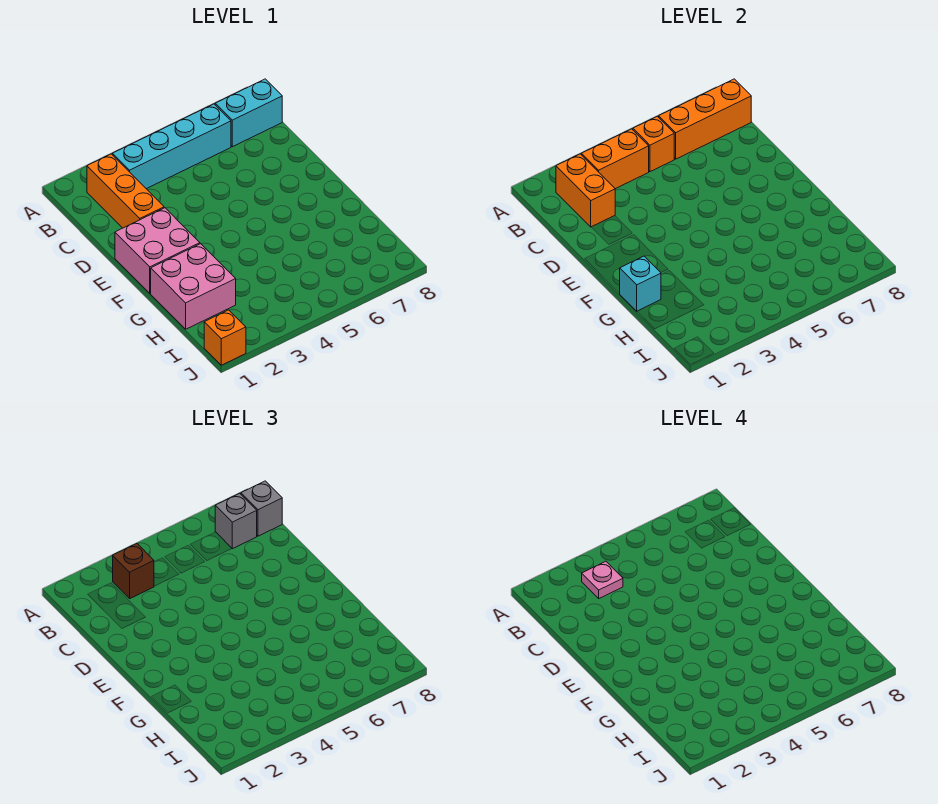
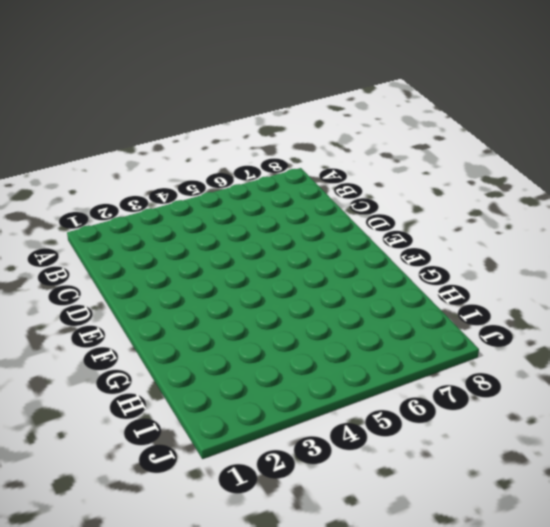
none -> orange brick B2:D2 level 1
none -> cyan brick B3:B6 level 1
none -> cyan brick B7:B8 level 1

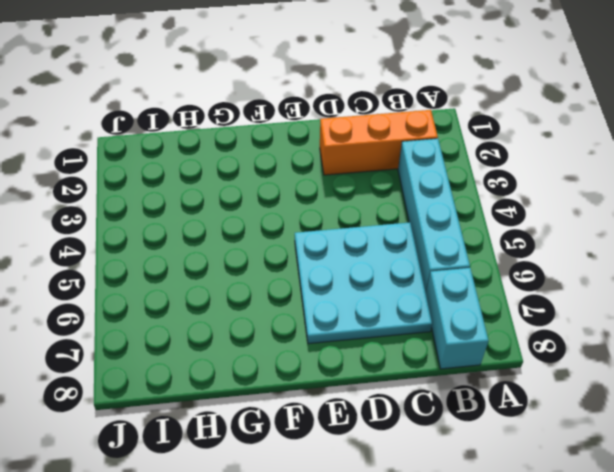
cyan plate C5:E7 level 1 -> none
none -> pink brick E1:F2 level 1
none -> pink brick G1:H2 level 1
none -> orange brick J1 level 1

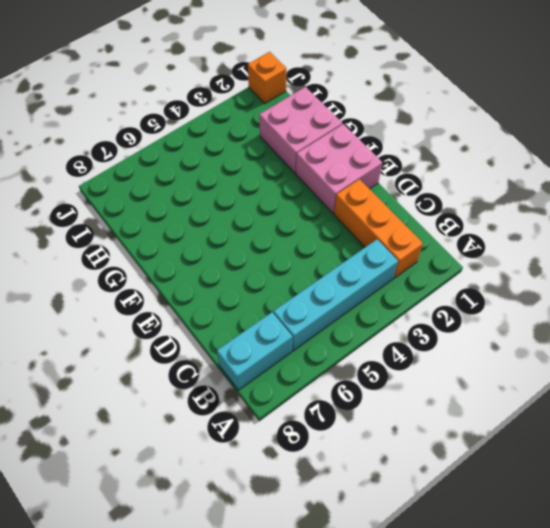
none -> orange brick B2:C2 level 2
none -> orange brick B3:B4 level 2
none -> orange brick B5 level 2

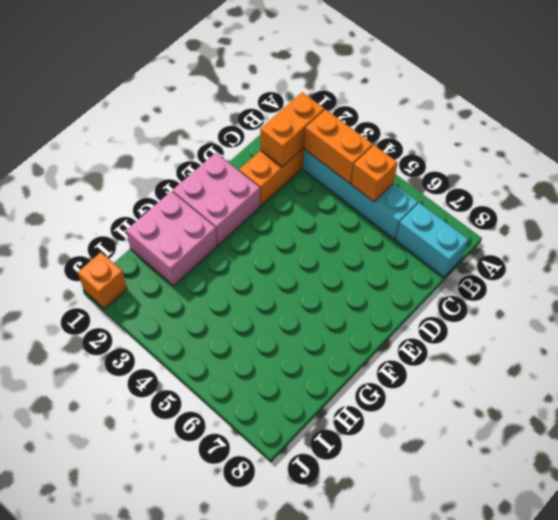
none -> orange brick B6:B8 level 2
none -> cyan brick G1 level 2
none -> brown brick B3 level 3

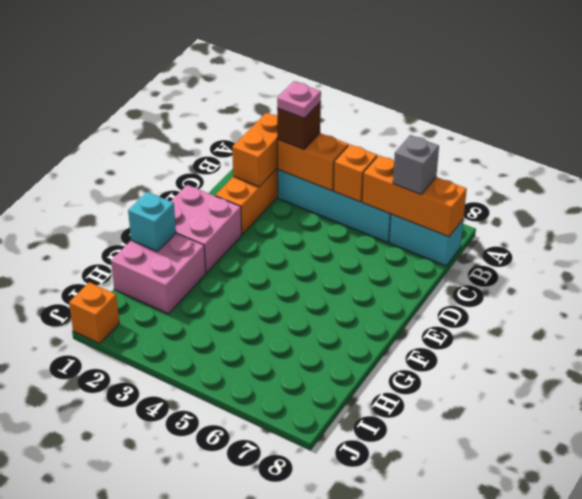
none -> grey brick B8 level 3

